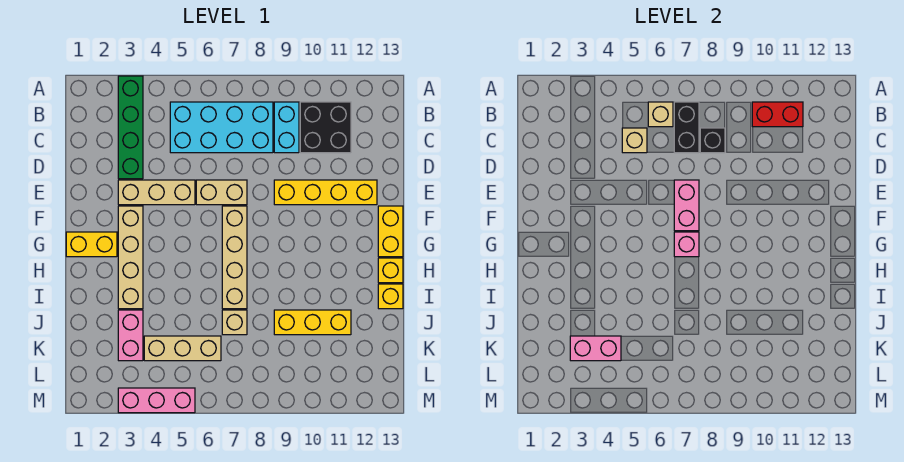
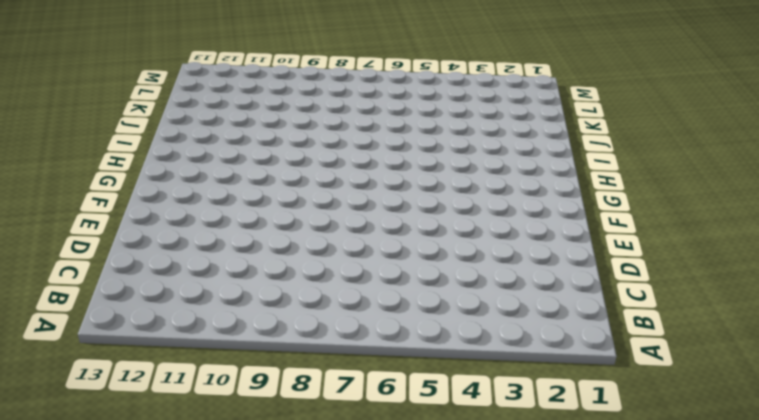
none -> green brick A3:D3 level 1
none -> cyan brick B5:C8 level 1
none -> cyan brick B9:C9 level 1

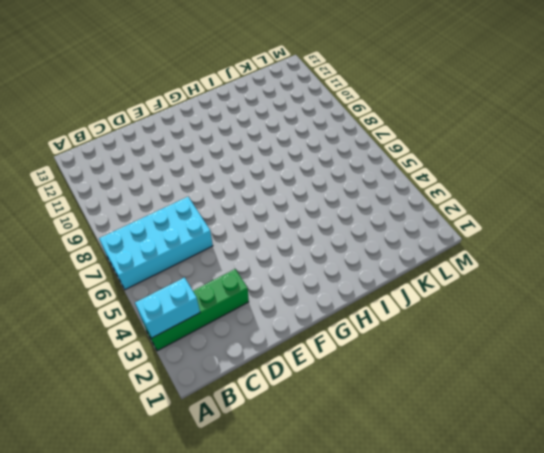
cyan brick A3:B3 level 2 -> cyan brick B9:C9 level 1
cyan brick A6:D7 level 1 -> cyan brick B5:C8 level 1
none -> black brick B10:C11 level 1
none -> tan brick E3:E5 level 1
none -> tan brick E6:E7 level 1

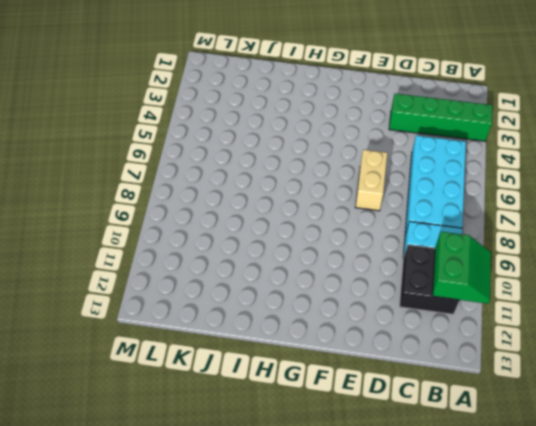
green slope A10:B11 level 2 top B -> red brick B10:B11 level 2
none -> tan brick E3:E5 level 1
none -> yellow brick E9:E12 level 1
none -> tan brick F3:I3 level 1

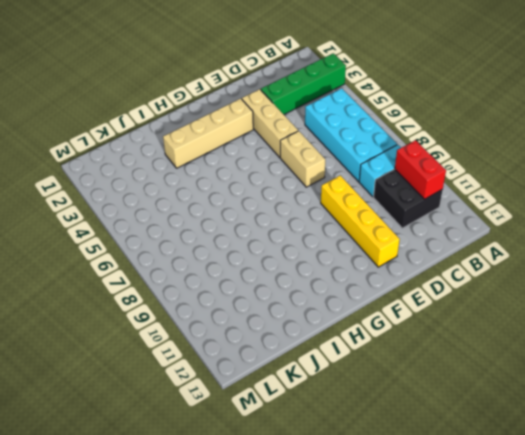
none -> tan brick F7:I7 level 1
none -> yellow brick F13:G13 level 1
none -> yellow brick G1:G2 level 1

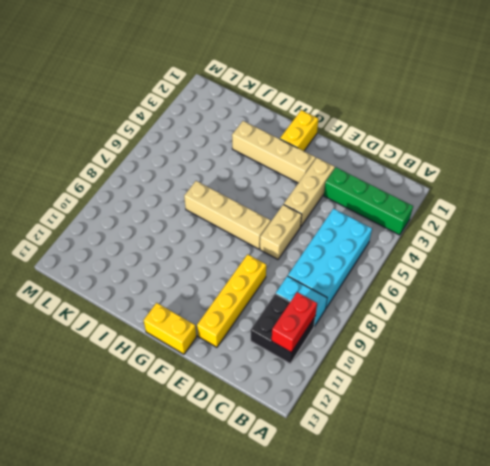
none -> yellow brick H13 level 1
none -> yellow brick I13 level 1
none -> pink brick J3:K3 level 1

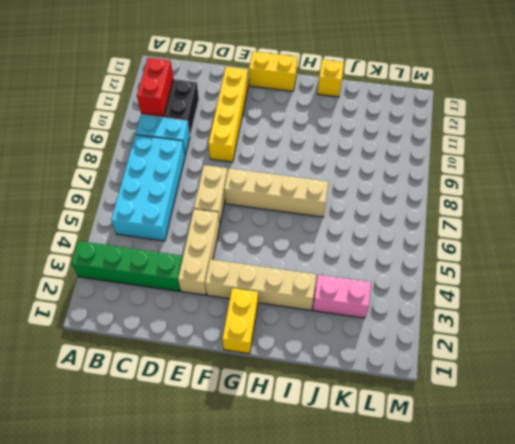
none -> yellow brick H13 level 1
none -> tan brick J7 level 1
none -> yellow brick J9:J11 level 1

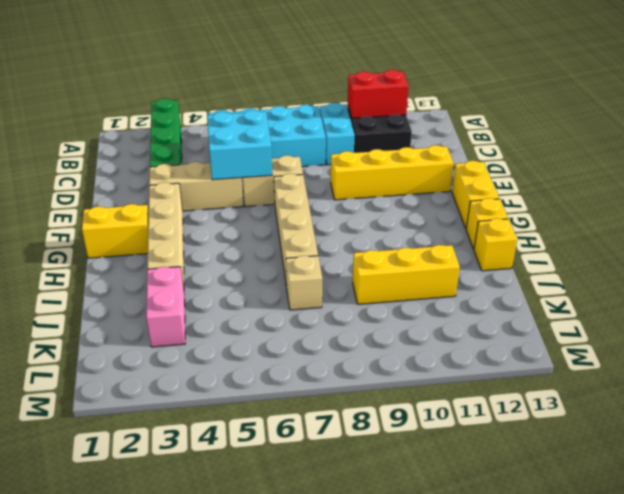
cyan brick D5:E6 level 2 -> none
none -> tan brick K4:K6 level 1
none -> pink brick M3:M5 level 1
none -> tan brick B6 level 2

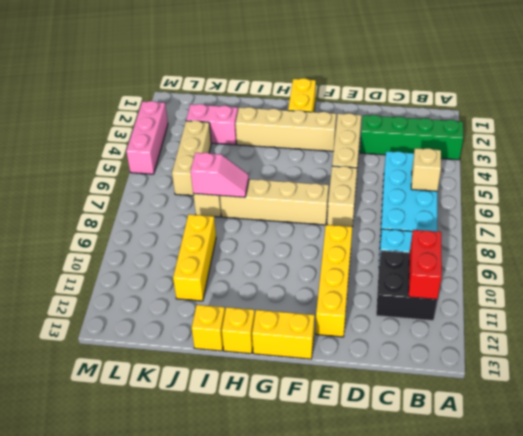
pink slope I7:J7 level 2 top J -> none
none -> black brick B7:C7 level 2
none -> tan brick C5 level 2
none -> black brick C8 level 2

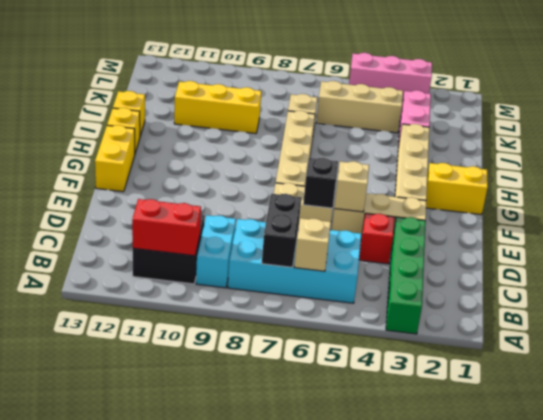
red brick D4 level 1 -> none
tan brick E5 level 2 -> tan brick C5 level 2
black brick E6 level 2 -> black brick C8 level 2
none -> yellow brick E9:E12 level 1
none -> pink brick E7:F7 level 2
none -> pink brick G7 level 2

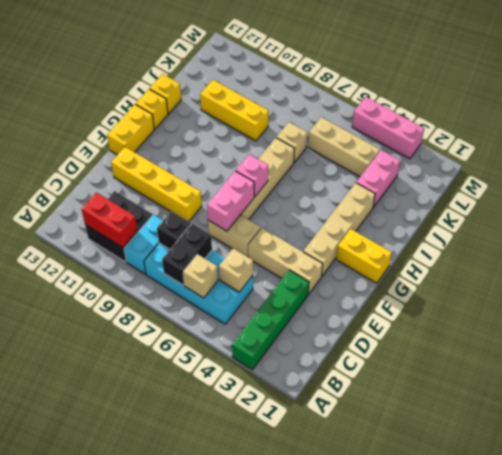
none -> pink brick K3:K4 level 2

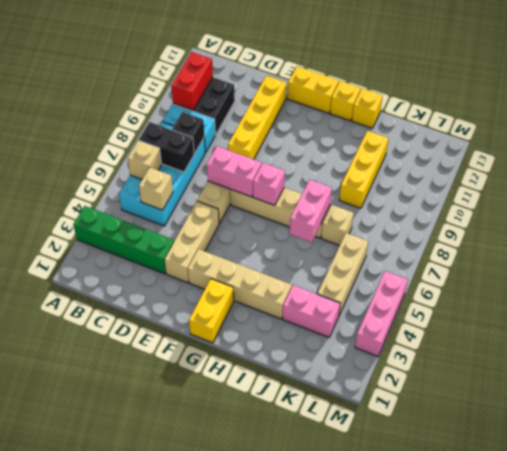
pink brick I6:I7 level 2 -> pink brick K3:K4 level 2

